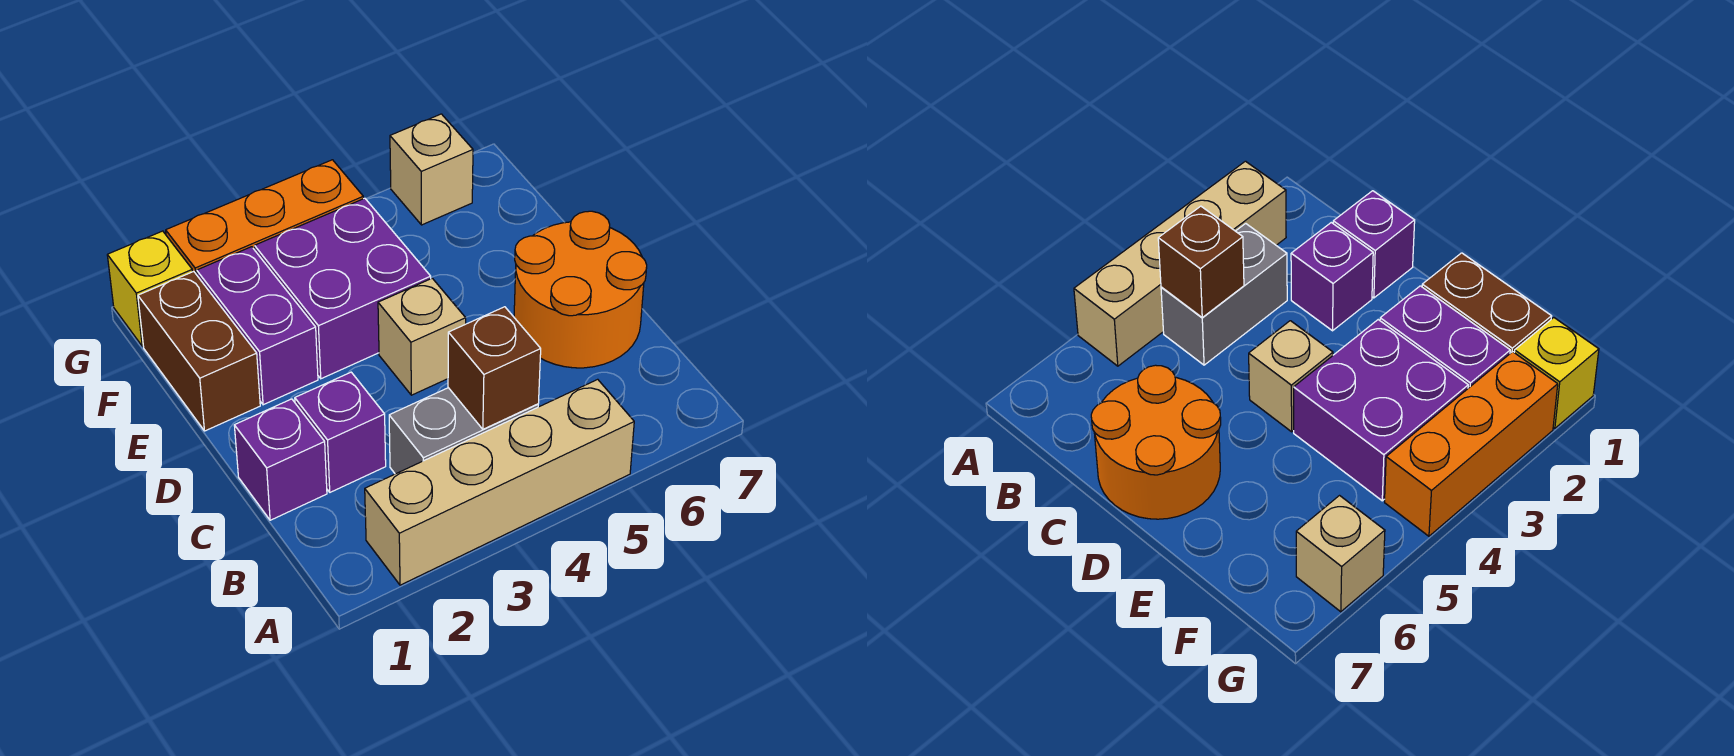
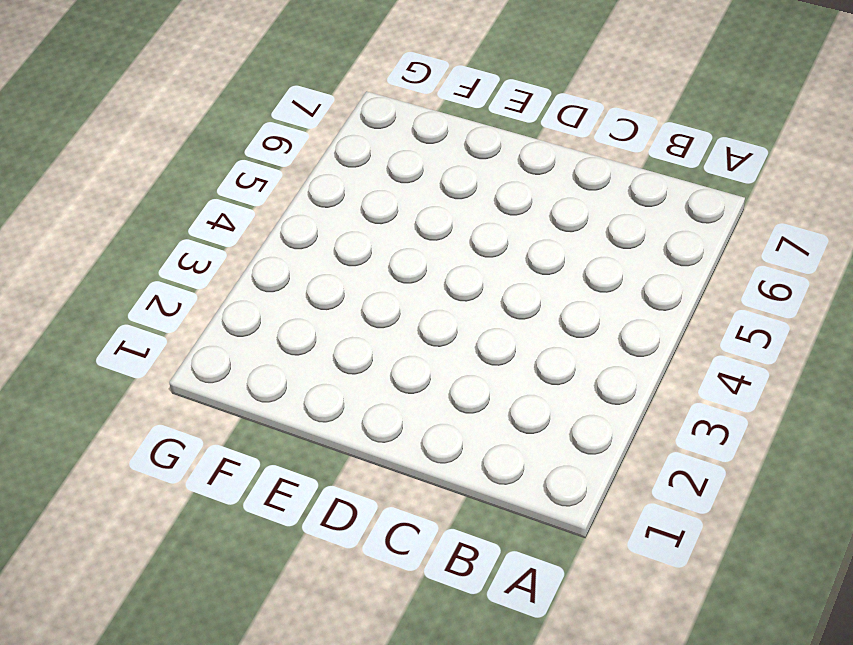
none -> tan brick A2:A5 level 1
none -> grey brick B3:B4 level 1
none -> purple brick C1 level 1

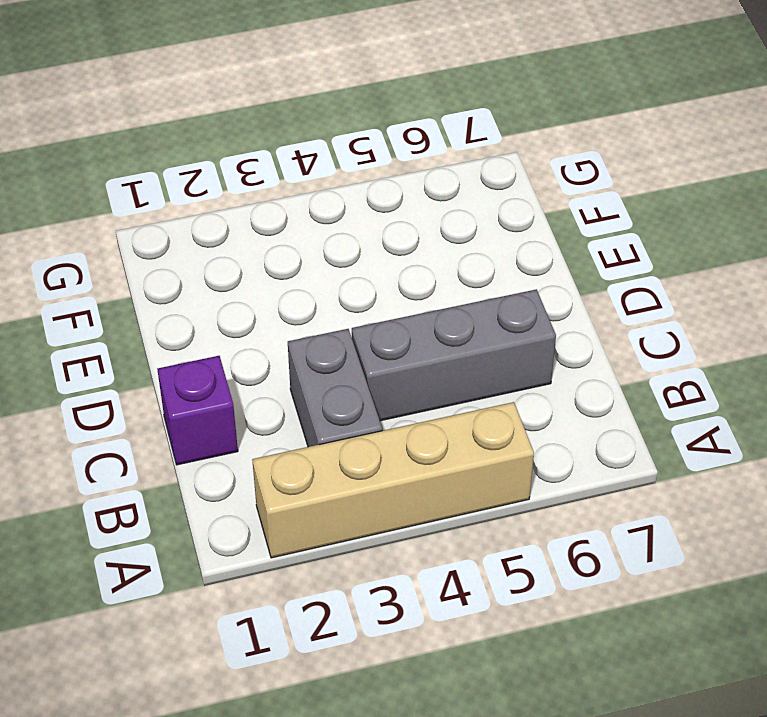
grey brick B3:C3 level 1 -> grey brick B3:B4 level 1
grey brick C4:C6 level 1 -> orange round brick C6:D7 level 1
none -> purple brick C2 level 1
none -> tan brick D4 level 1
none -> brown brick E1:F1 level 1

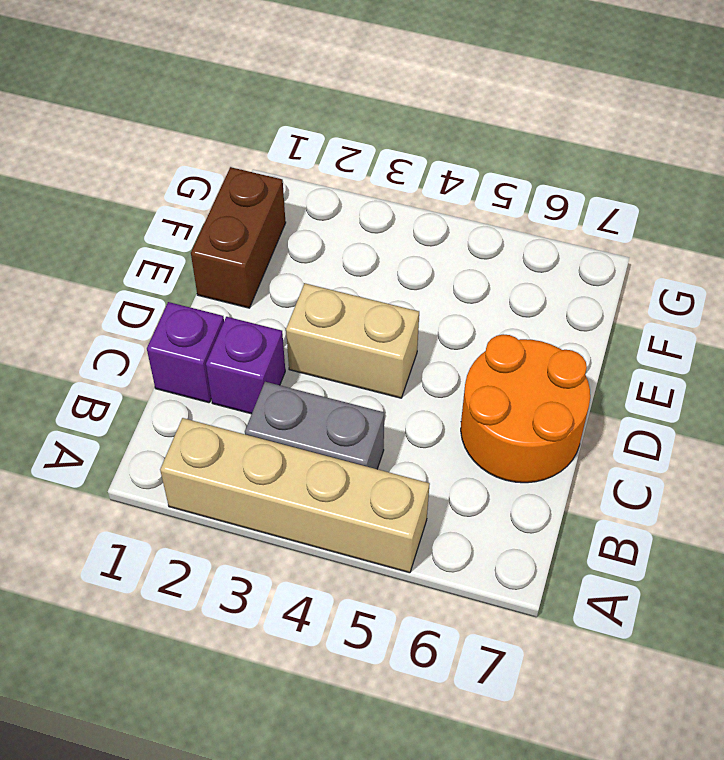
tan brick D3:D4 level 1 -> tan brick D4 level 1
none -> purple brick E2:F2 level 1
none -> purple brick E3:F4 level 1
none -> yellow brick G1 level 1

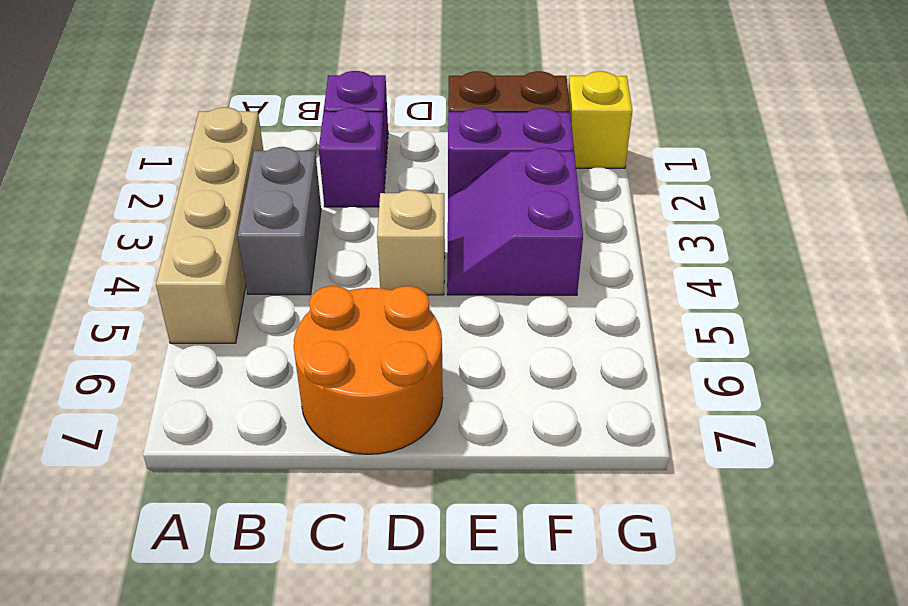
purple slope E3:F4 level 1 top F -> purple brick E3:F4 level 1
none -> orange brick G2:G4 level 1
none -> tan brick G6 level 1
none -> brown brick B4 level 2

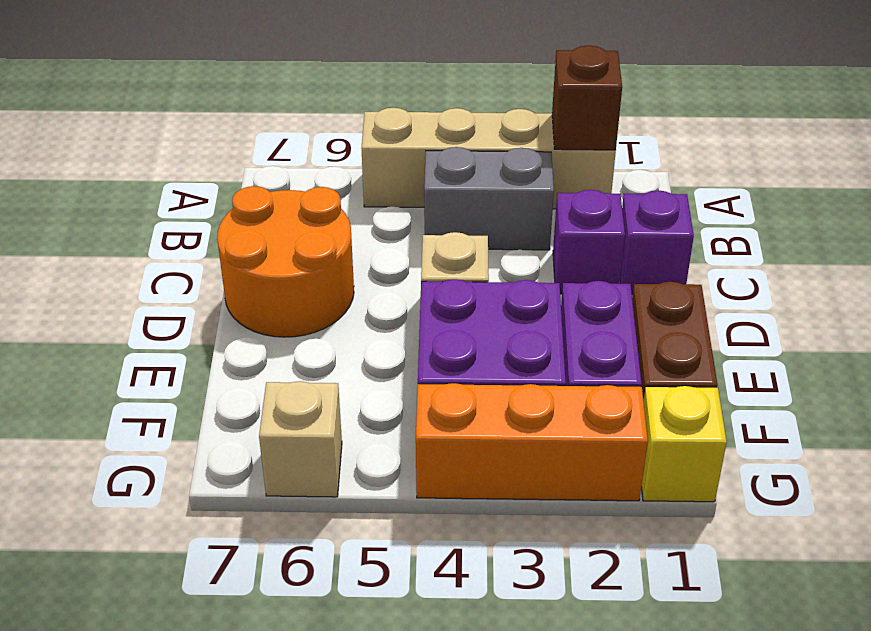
brown brick A2 level 2 -> brown brick B4 level 2

